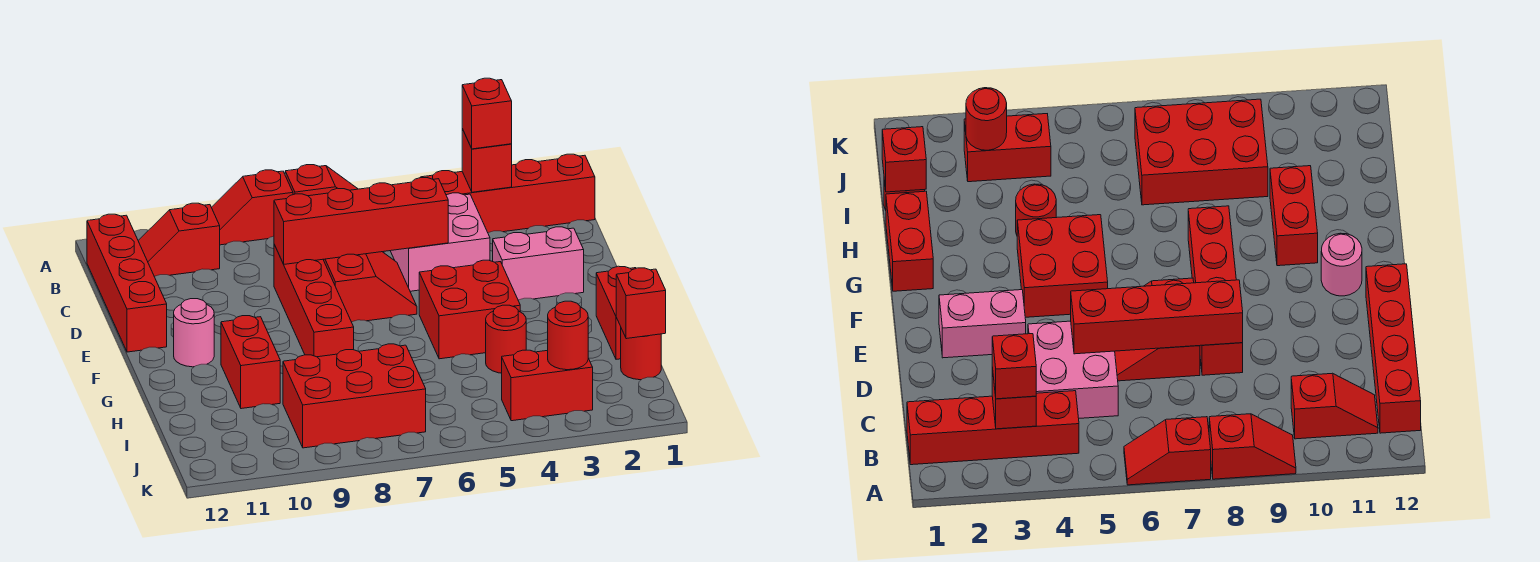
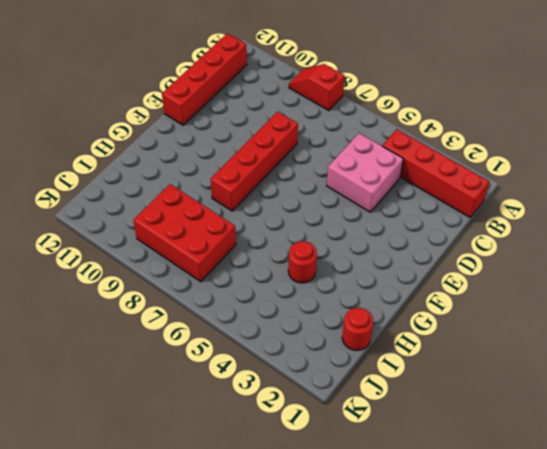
none -> red slope A6:A7 level 1 top 7
none -> red slope B10:B11 level 1 top 10
none -> red slope D6:E7 level 1 top 7

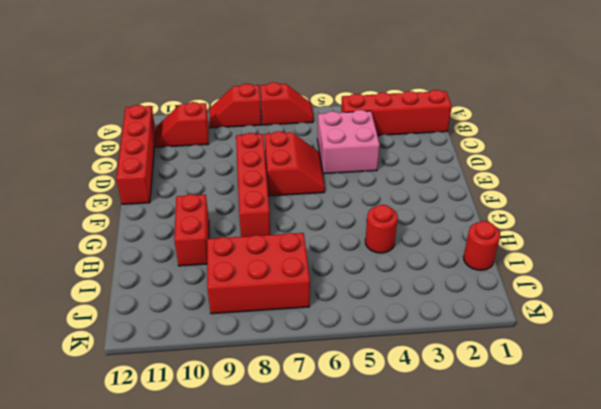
none -> pink brick E2:E3 level 1
none -> red brick F4:G5 level 1
none -> pink round brick F11 level 1

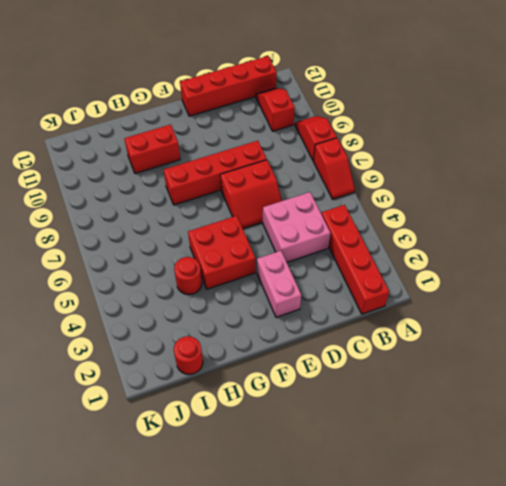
none -> pink round brick F11 level 1
none -> red brick G1:H1 level 1
none -> red brick I7:J9 level 1

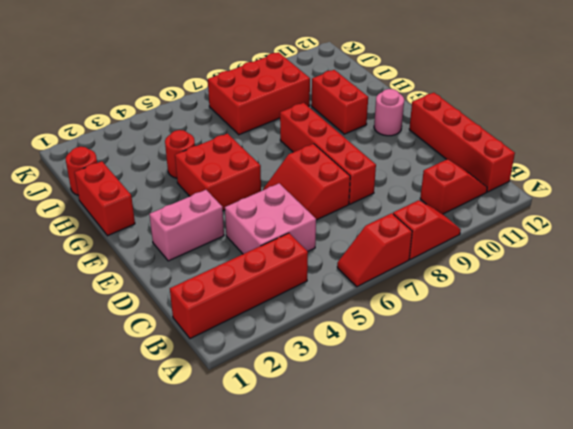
none -> red brick J3:J4 level 1
none -> red brick B3 level 2
none -> red brick D5:D8 level 2

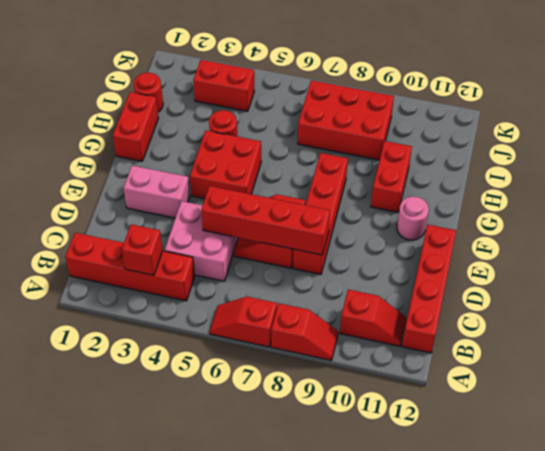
none -> red brick I1 level 2
none -> red round brick J3 level 2
none -> red brick B3 level 3

